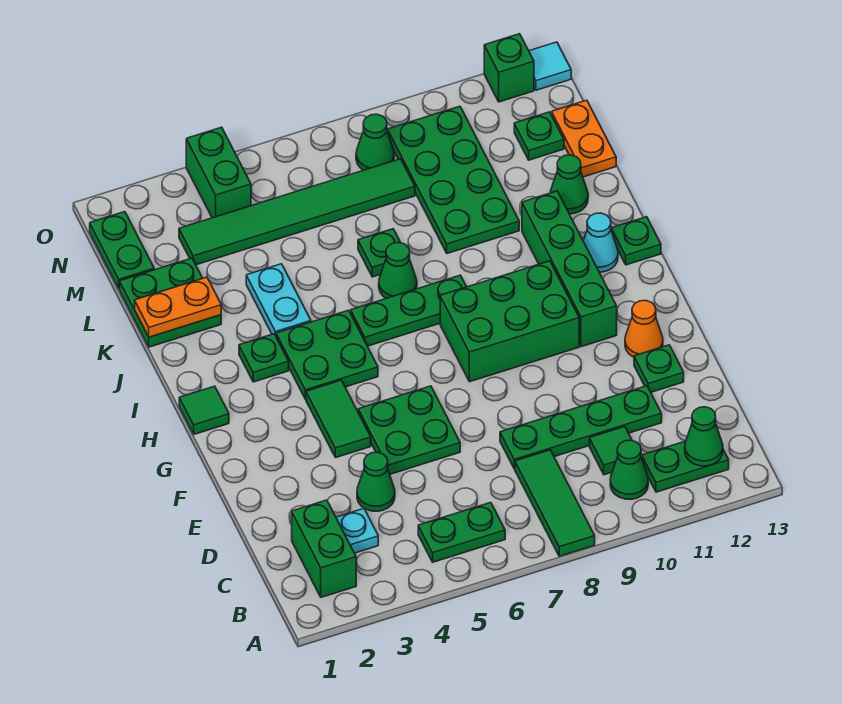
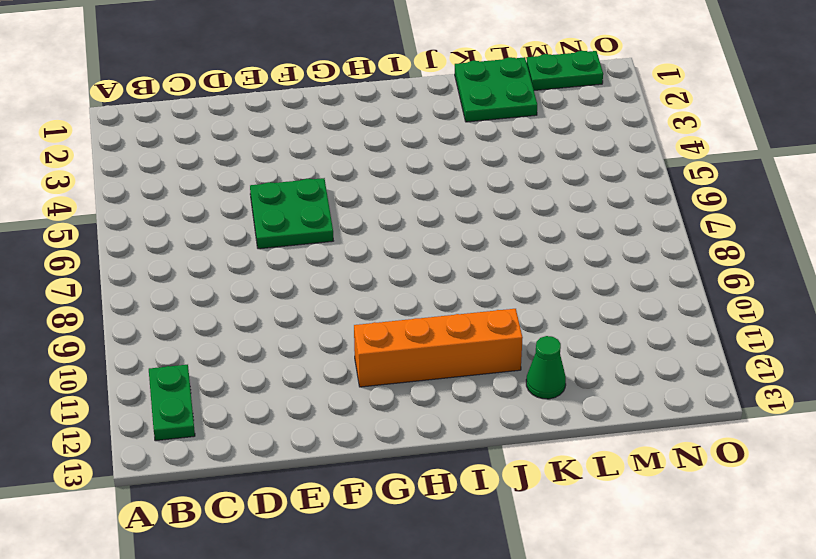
orange brick G11:J11 level 1 -> green brick G11:J11 level 1
none -> green tile A8:C8 level 1
none -> green brick B2:C2 level 1
none -> green plate B5:B6 level 1
none -> green cone B10 level 1

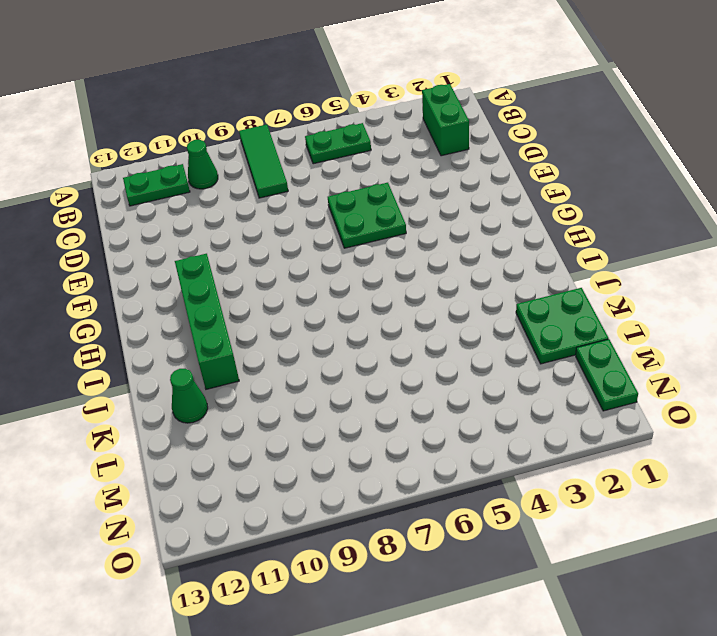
none -> cyan plate C3 level 1
none -> green tile C10 level 1
none -> green cone D4 level 1
none -> green plate D8:D11 level 1

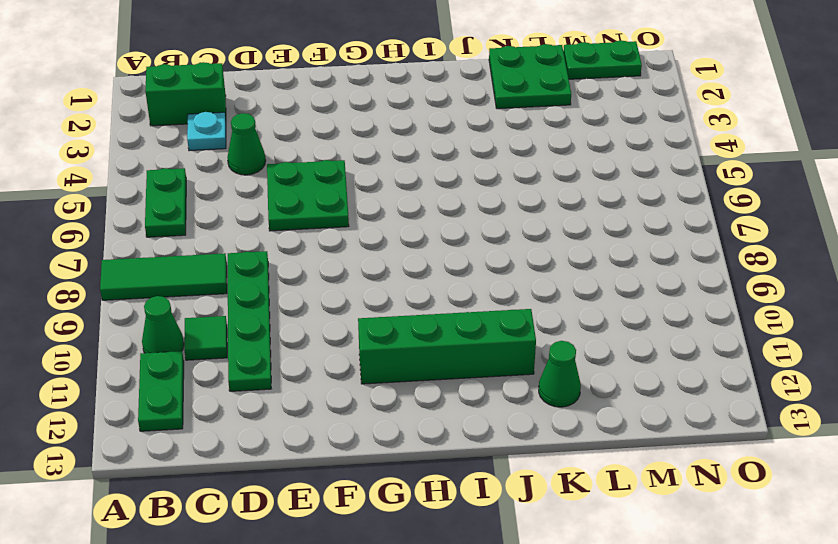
none -> green plate E12 level 1
none -> green tile F4:G4 level 1
none -> orange cone F12 level 1
none -> green brick G8:H10 level 1

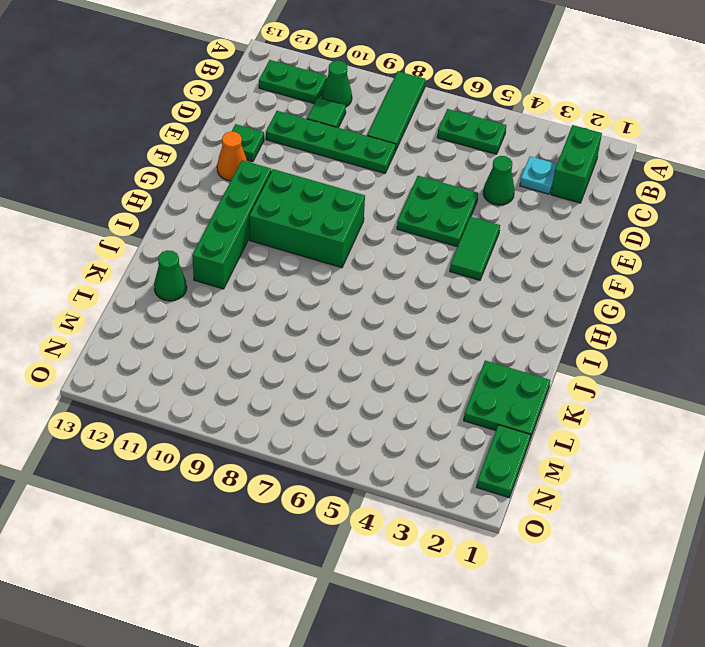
none -> green tile H1 level 1
none -> green plate H4:I5 level 1
none -> green plate I3 level 1
none -> green plate I6:I8 level 1

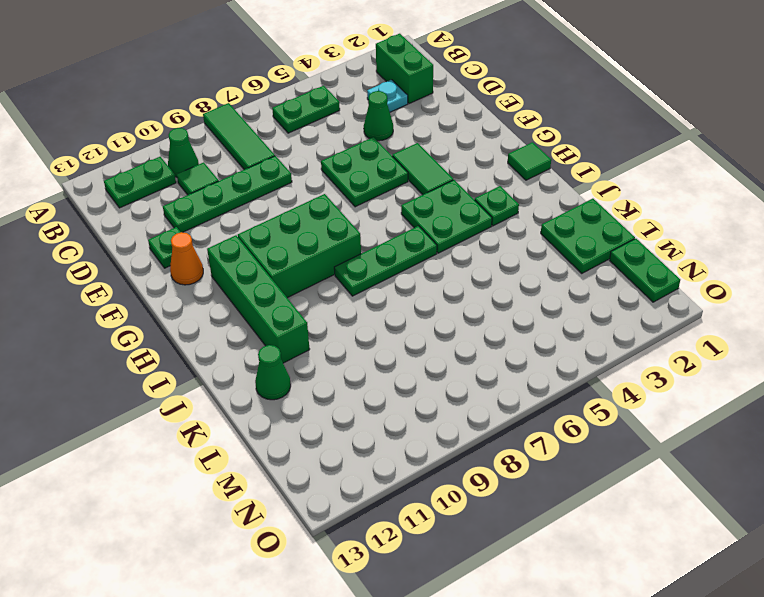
none -> cyan cone I12 level 1
none -> green plate I13 level 1
none -> cyan plate J4:K4 level 1
none -> green cone J7 level 1

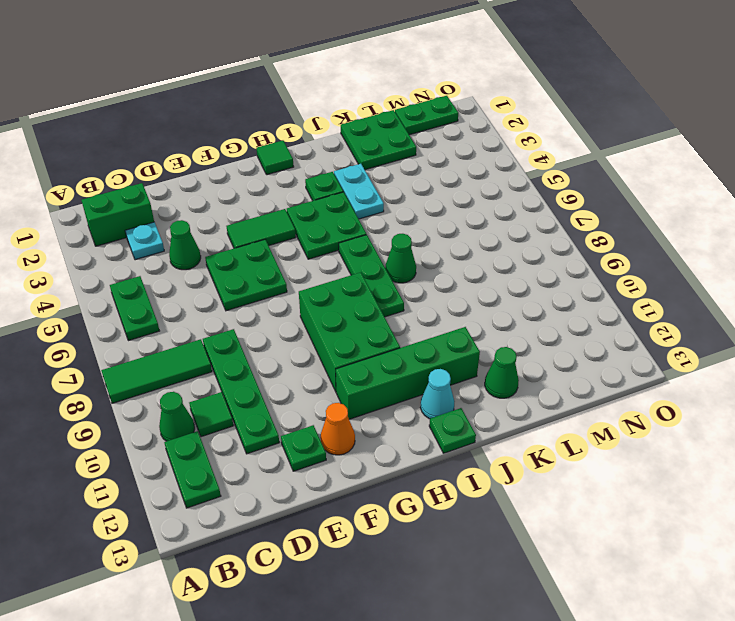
cyan plate J3:J4 level 1 -> cyan plate J4:K4 level 1
none -> green plate K7 level 1
none -> green plate K9:N10 level 1
none -> orange plate L13:M13 level 1
none -> green tile M3:M8 level 1

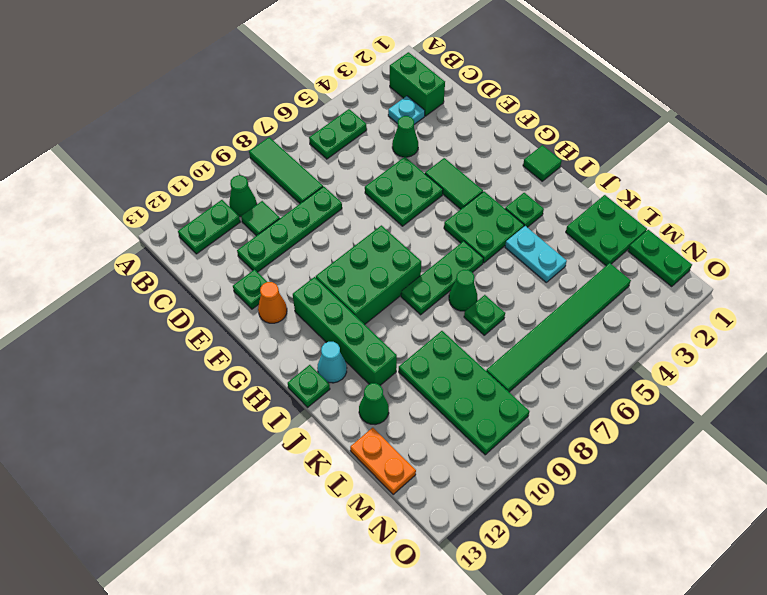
none -> green plate M12 level 1
none -> green brick N4:O4 level 1
none -> green cone N8 level 1
none -> green brick O12 level 1

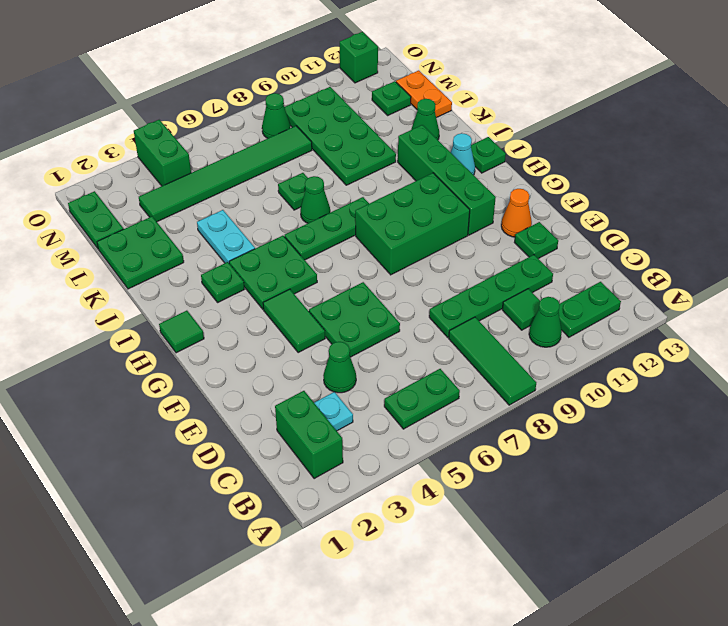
none -> cyan tile O13 level 1
none -> green cone B12 level 2
none -> orange plate K1:K2 level 2

